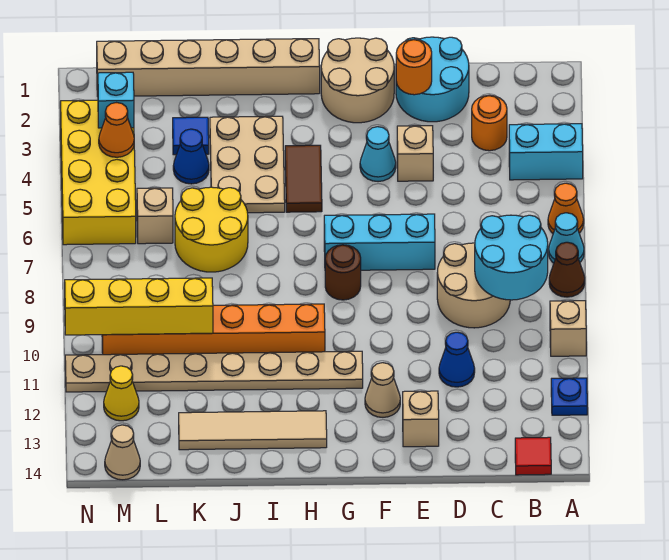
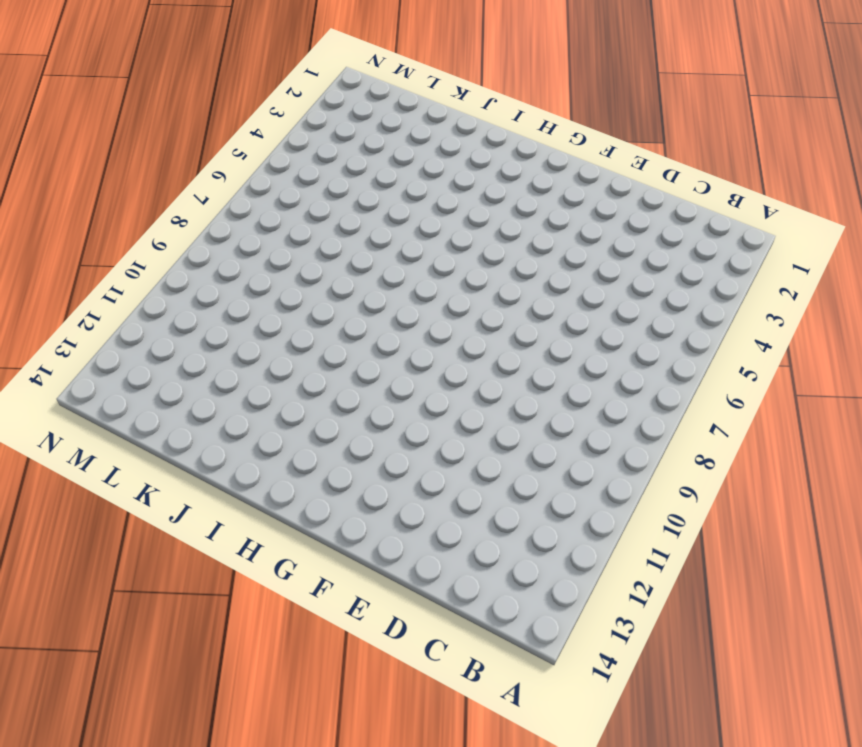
none -> cyan brick A4:B4 level 1
none -> orange cone A6 level 1
none -> cyan cone A7 level 1
none -> brown cone A8 level 1

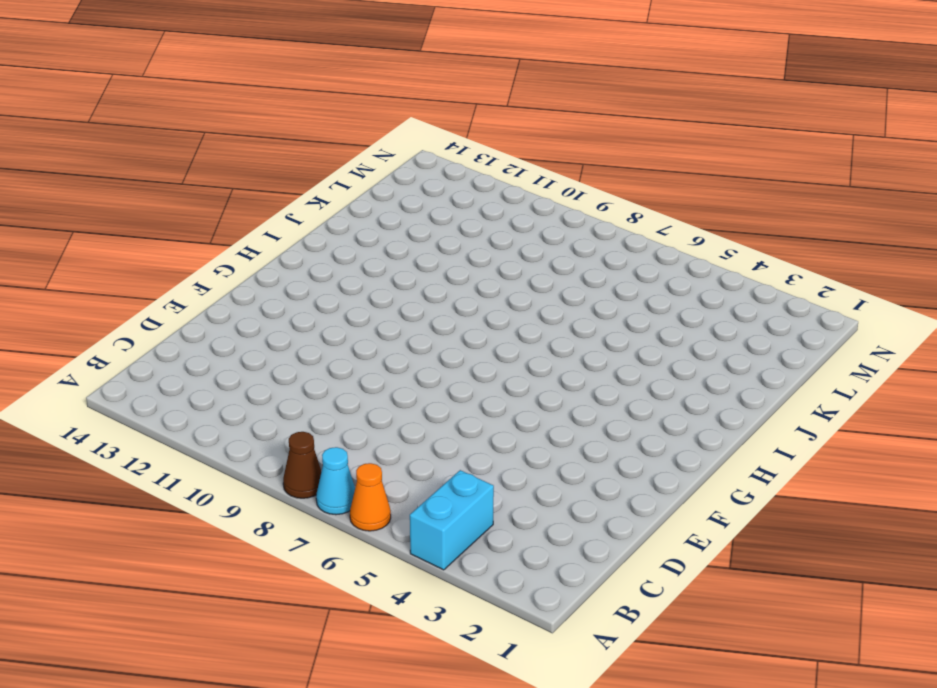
none -> tan brick A10 level 1
none -> blue plate A12 level 1
none -> red tile B14 level 1
none -> orange round brick C3 level 1

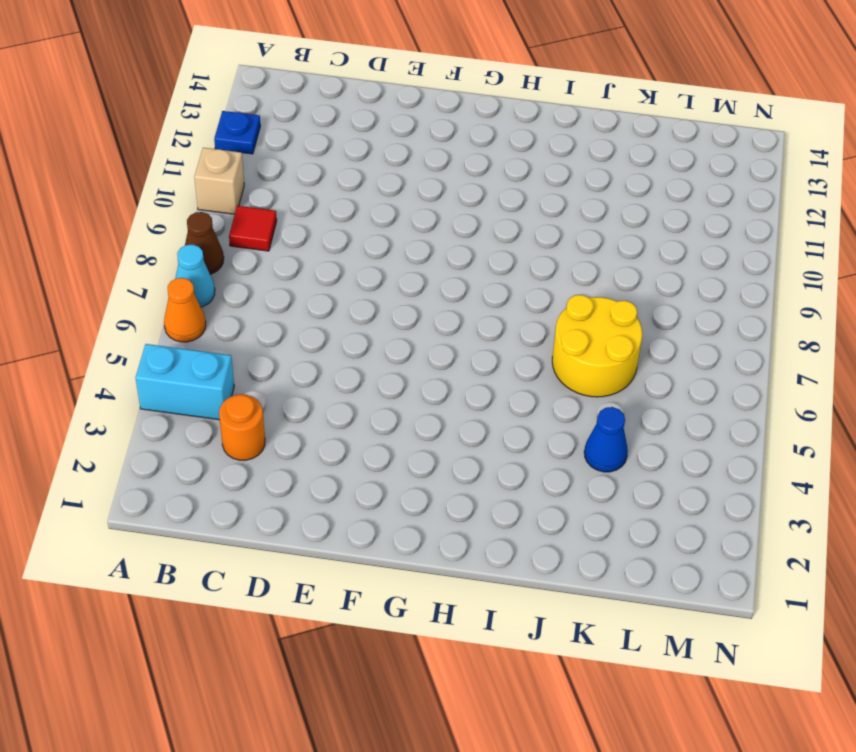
red tile B9 level 1 -> red tile B14 level 1
none -> tan round brick C8:D9 level 1
none -> cyan round brick D1:E2 level 1
none -> blue cone D11 level 1
none -> tan brick E4 level 1

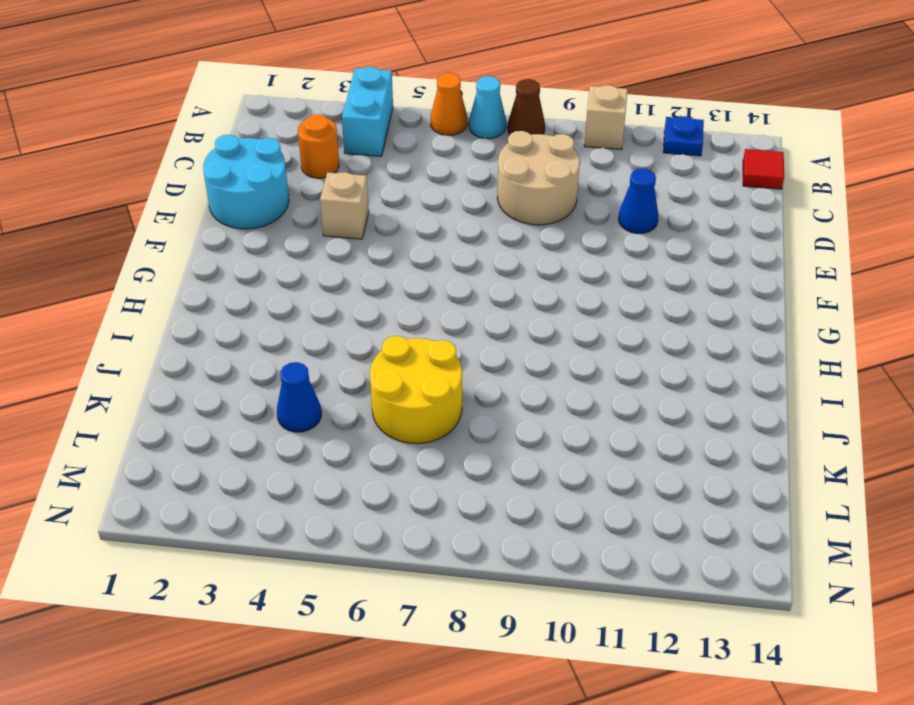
none -> cyan brick E7:G7 level 1
none -> tan brick E13 level 1
none -> tan round brick F1:G2 level 1
none -> cyan cone F4 level 1

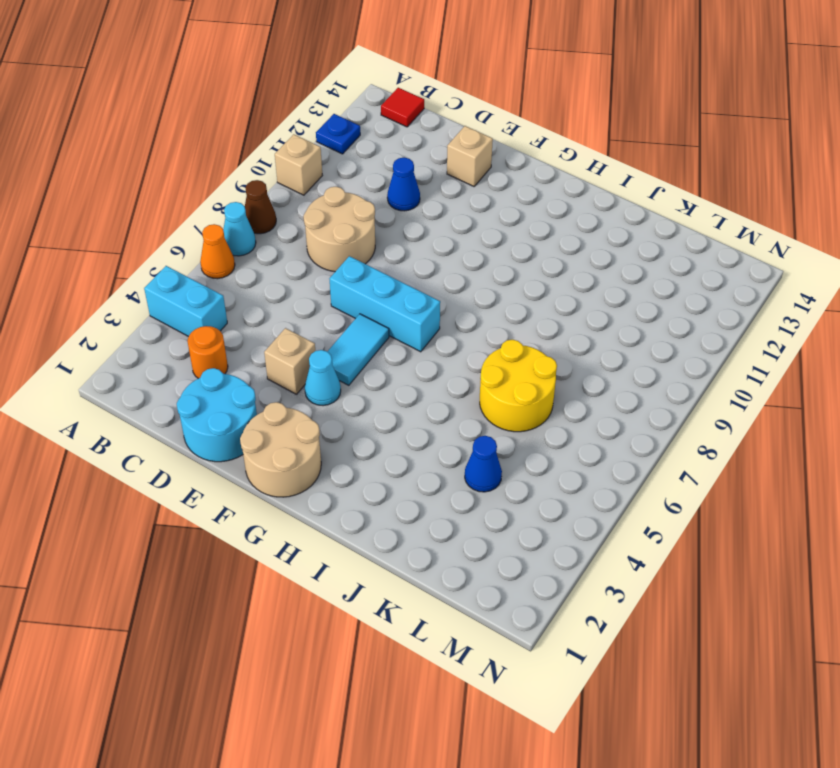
cyan tile F5:F6 level 1 -> none
none -> tan cone F12 level 1
none -> brown round brick G8 level 1
none -> tan plate G11:N11 level 1
none -> tan brick H1:M1 level 1

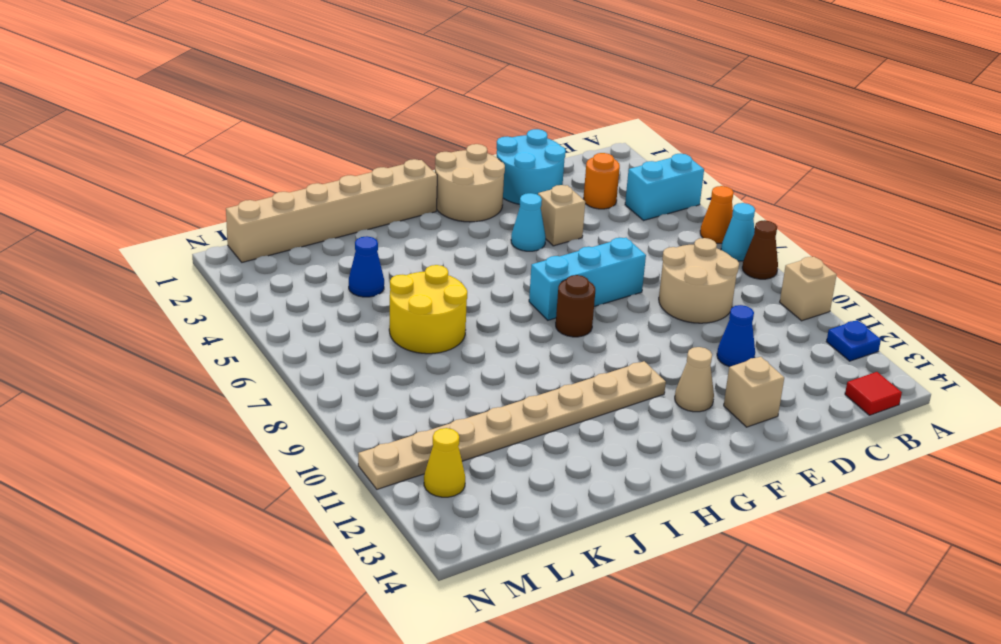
none -> brown tile H4:H5 level 1
none -> orange brick H10:M10 level 1
none -> tan tile H13:K13 level 1
none -> tan plate I3:J5 level 1

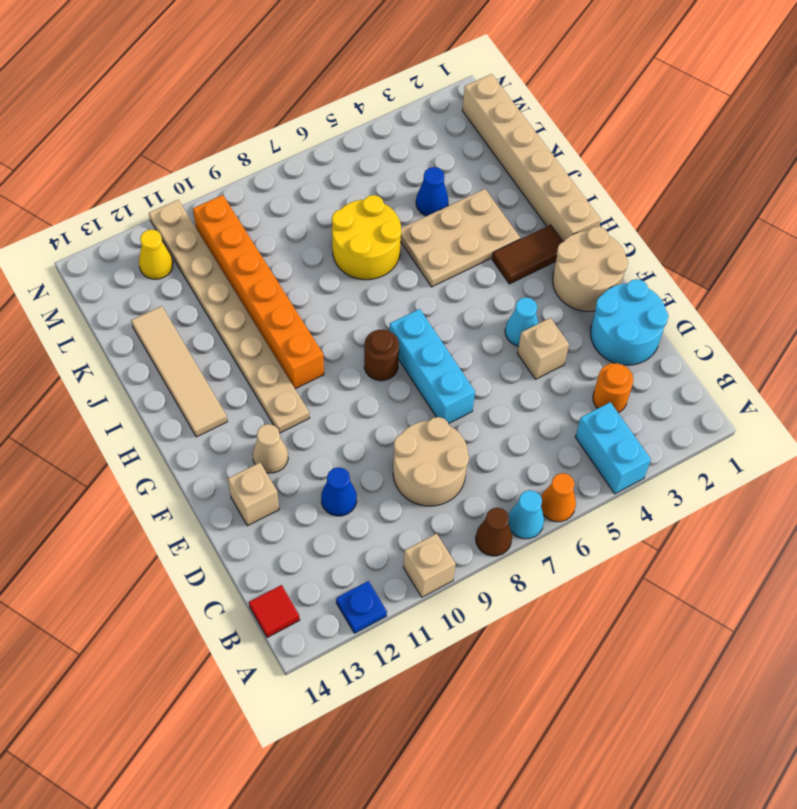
brown tile H2:H3 level 1 -> brown tile H4:H5 level 1
none -> blue tile K3 level 1
none -> tan brick L6 level 1
none -> yellow brick M3:N6 level 1
none -> tan cone M14 level 1

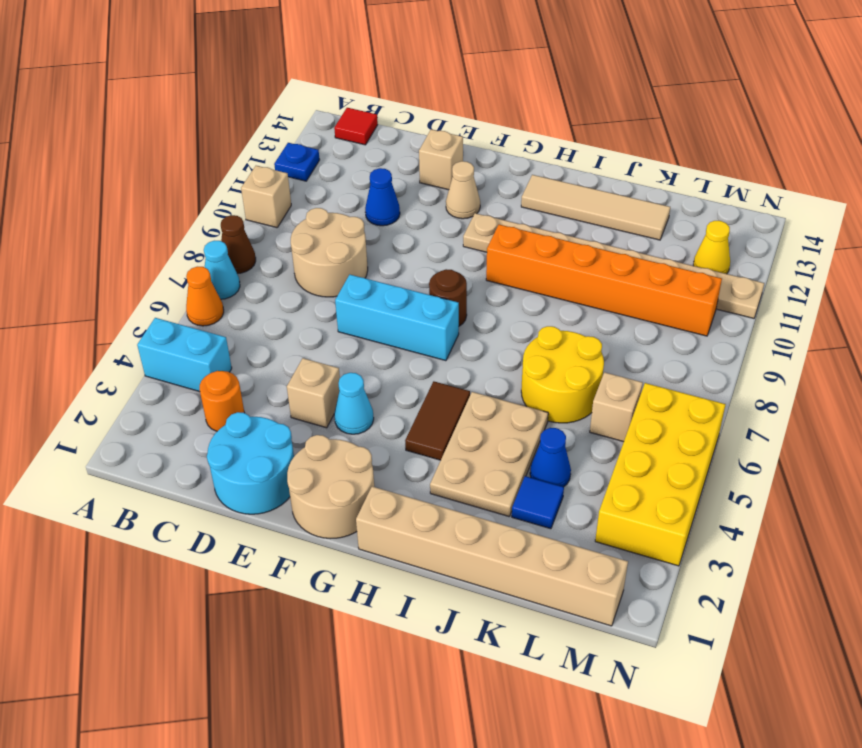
none -> tan cone M14 level 1
none -> cyan round brick B8:C9 level 2
none -> orange round brick E2 level 2
none -> yellow brick K10:N10 level 2

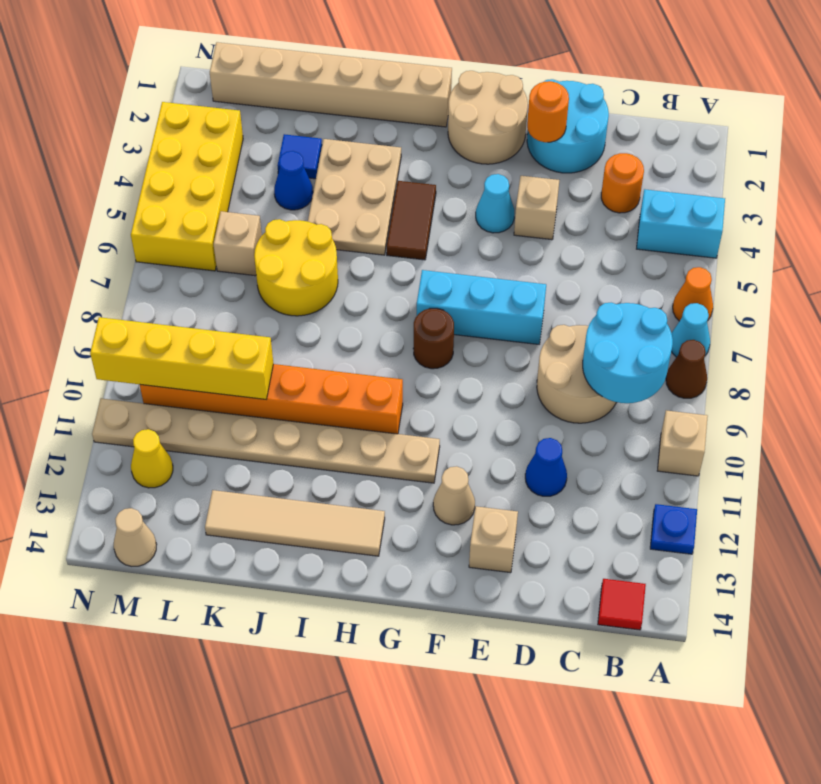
none -> cyan brick M3 level 2
none -> orange cone M4 level 2

